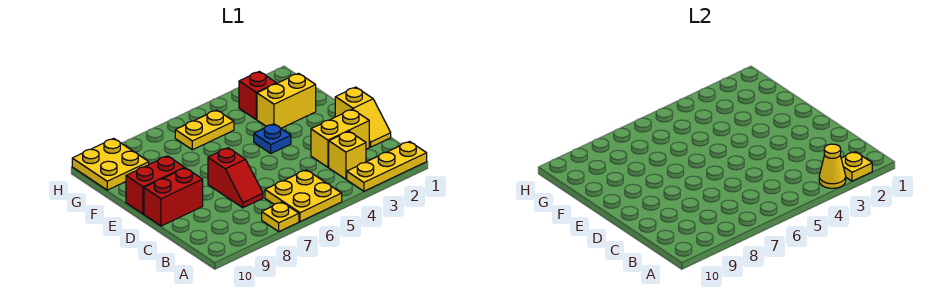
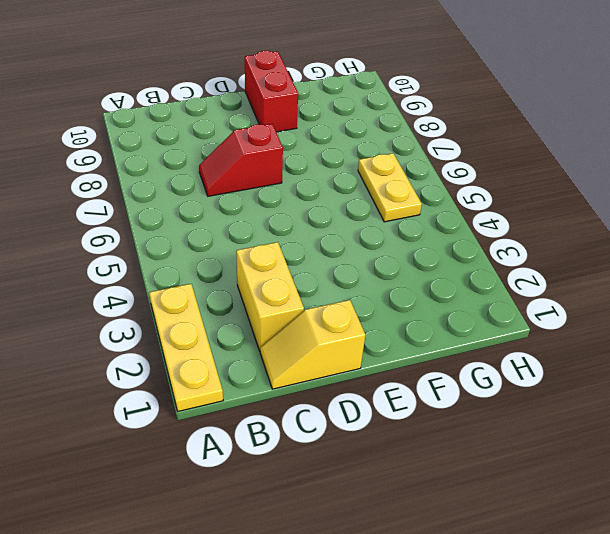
none -> yellow plate A5:B6 level 1
none -> yellow plate A7 level 1
none -> yellow brick B3 level 1

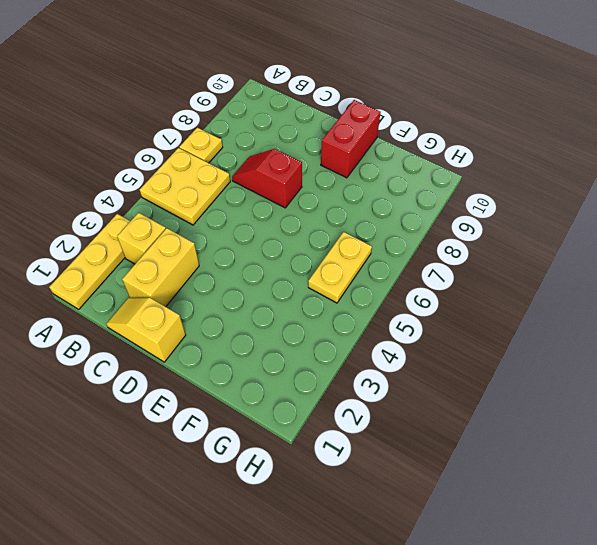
none -> red brick D9:D10 level 1
none -> blue plate E4 level 1
none -> yellow brick F2:F3 level 1

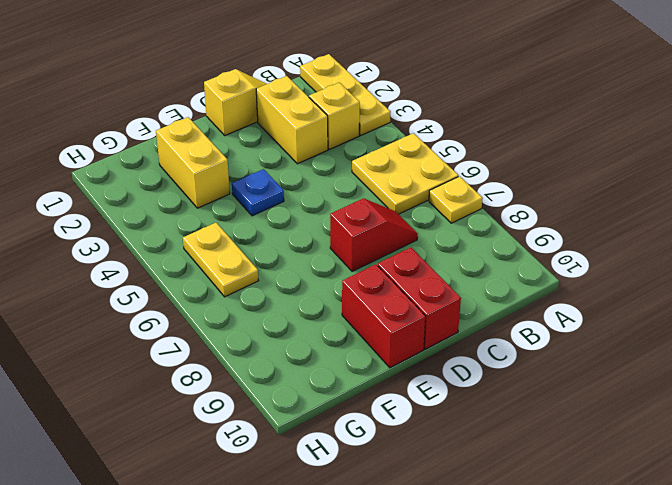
none -> red brick G3 level 1
none -> yellow plate G9:H10 level 1
none -> yellow plate A2 level 2

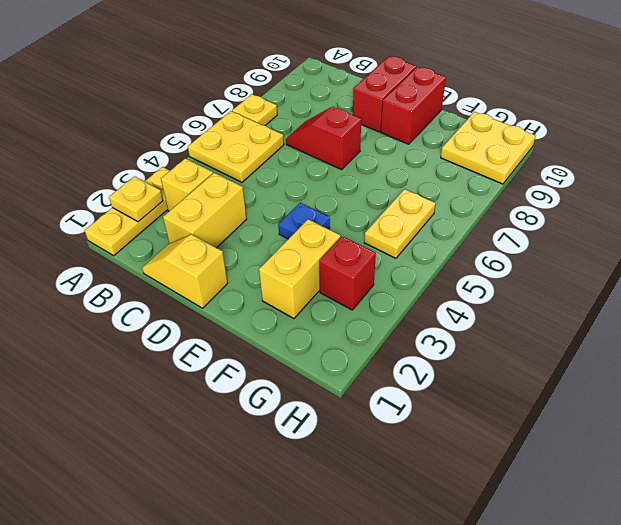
none -> yellow cone A3 level 2

